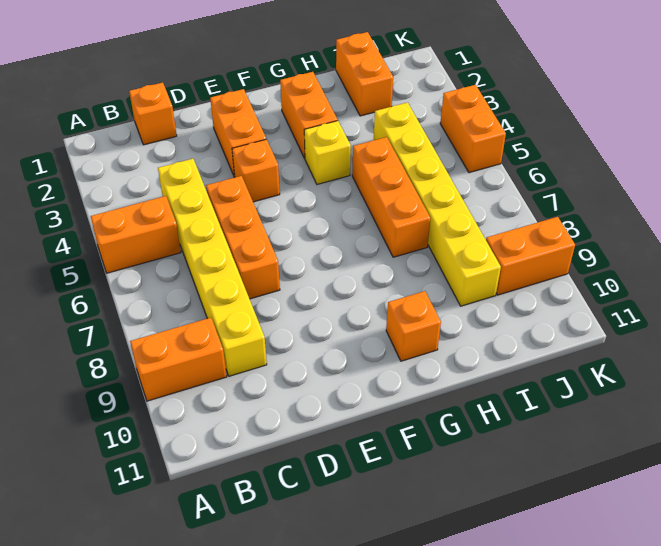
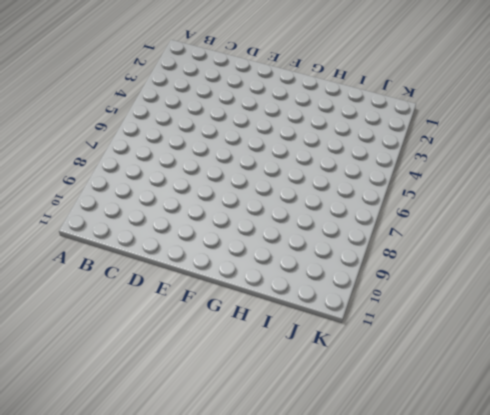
none -> orange brick A5:B5 level 1
none -> orange brick A9:B9 level 1
none -> orange brick C1 level 1

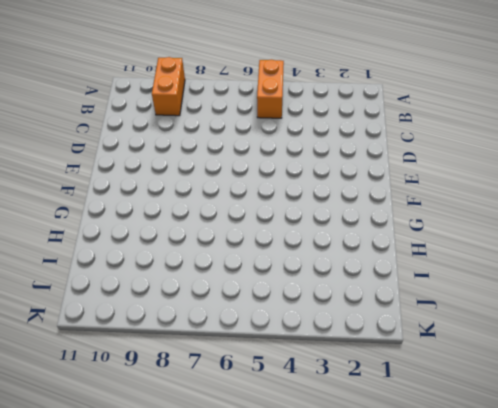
none -> orange brick C1 level 1
none -> yellow brick C4:C9 level 1
none -> orange brick D5:D7 level 1

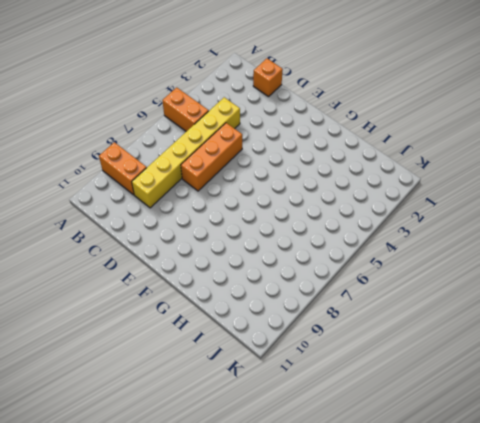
none -> orange brick E2:E3 level 1
none -> orange brick E4 level 1
none -> orange brick G2:G3 level 1

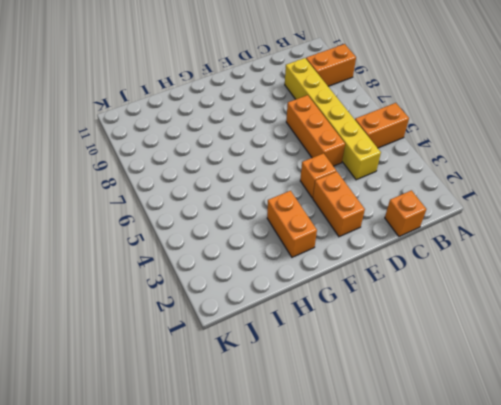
none -> yellow brick G4 level 1
none -> orange brick G10 level 1
none -> orange brick H5:H7 level 1

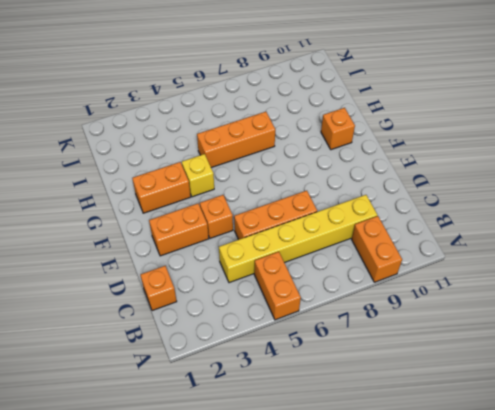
none -> orange brick I1:I2 level 1
none -> yellow brick I4:I9 level 1
none -> orange brick J9:K9 level 1

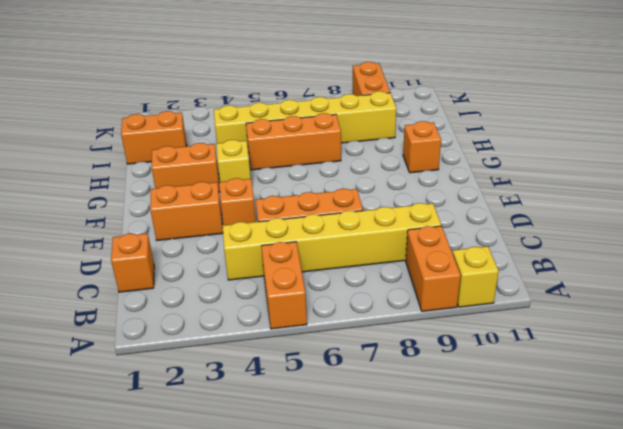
yellow brick A10 level 1 -> none
none -> orange brick K4:K5 level 1

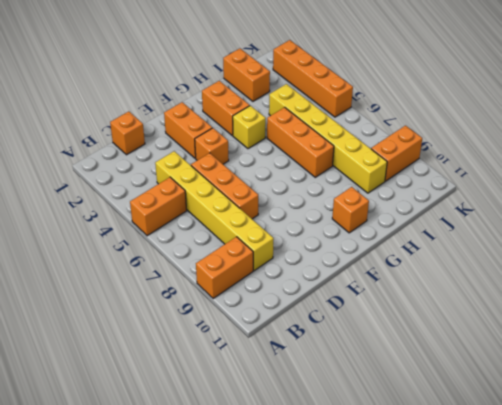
orange brick K2:K5 level 1 -> orange brick K4:K5 level 1

